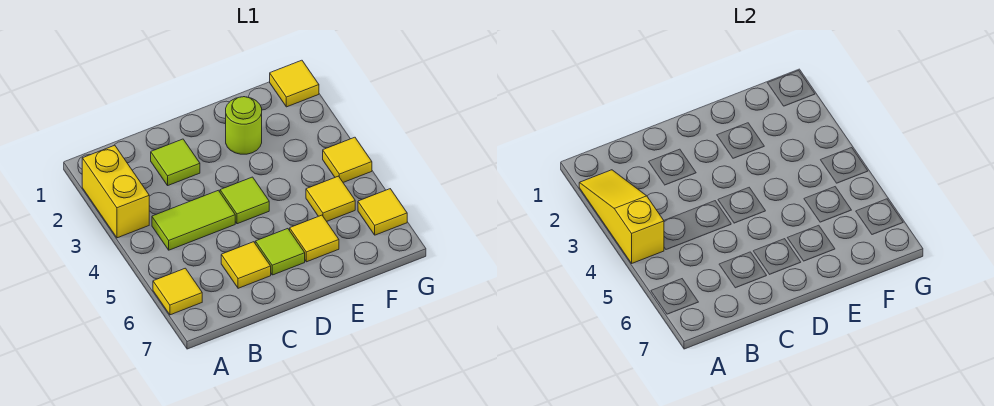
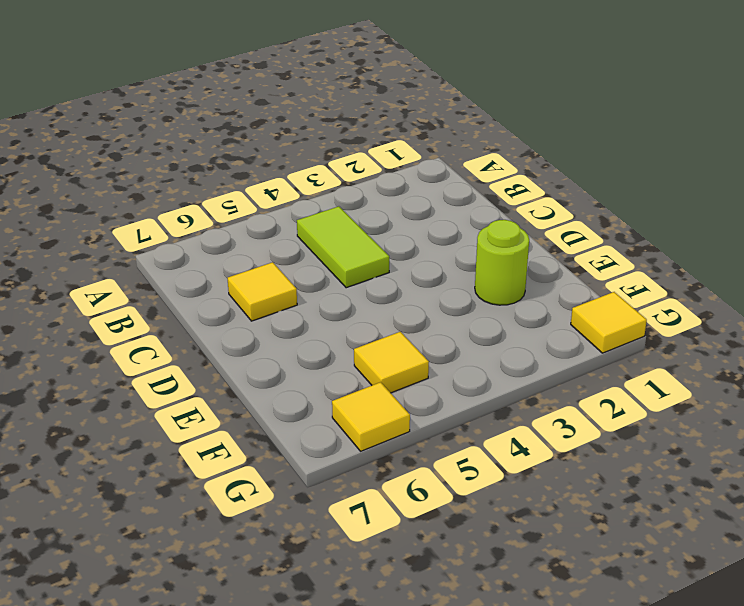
none -> yellow brick A2:A3 level 1
none -> yellow tile A6 level 1
none -> lime tile C2 level 1

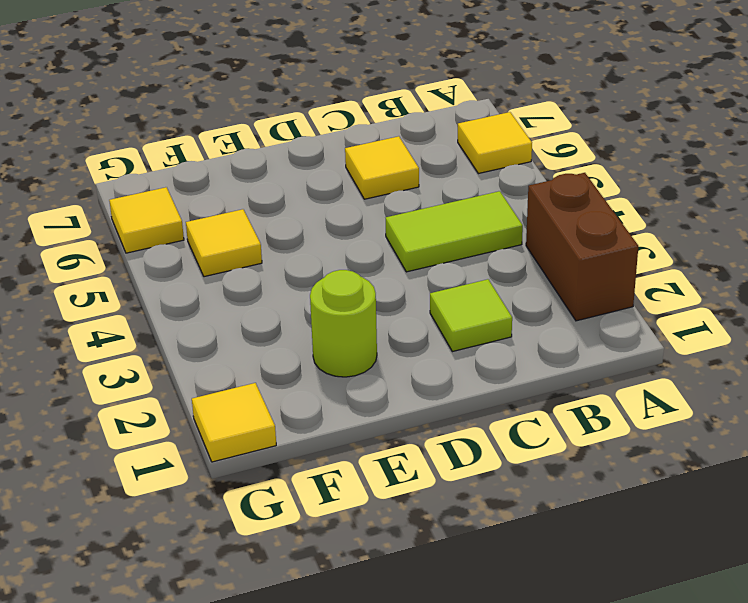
brown brick A2:A3 level 1 -> yellow brick A2:A3 level 1
none -> lime tile D4 level 1
none -> lime tile D6 level 1
none -> yellow tile E6 level 1

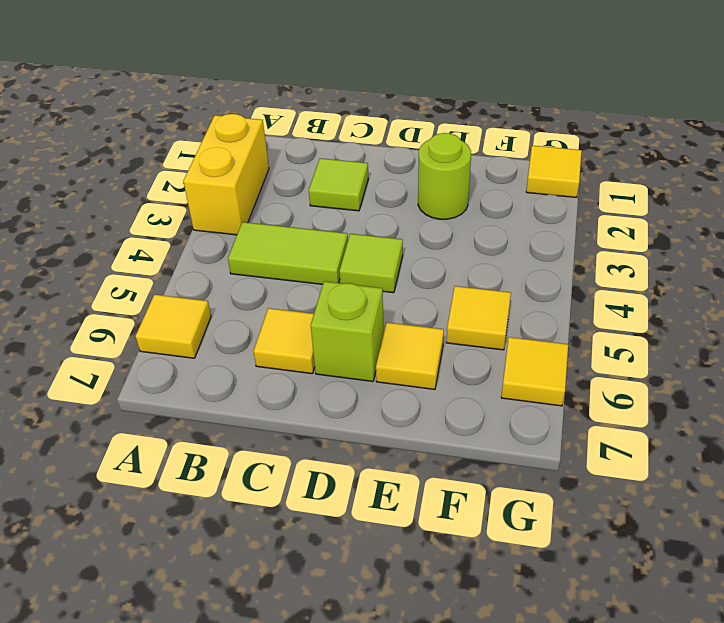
lime brick D6 level 1 -> lime tile D6 level 1
none -> yellow tile G4 level 1
none -> yellow slope A2:A4 level 2 top 4

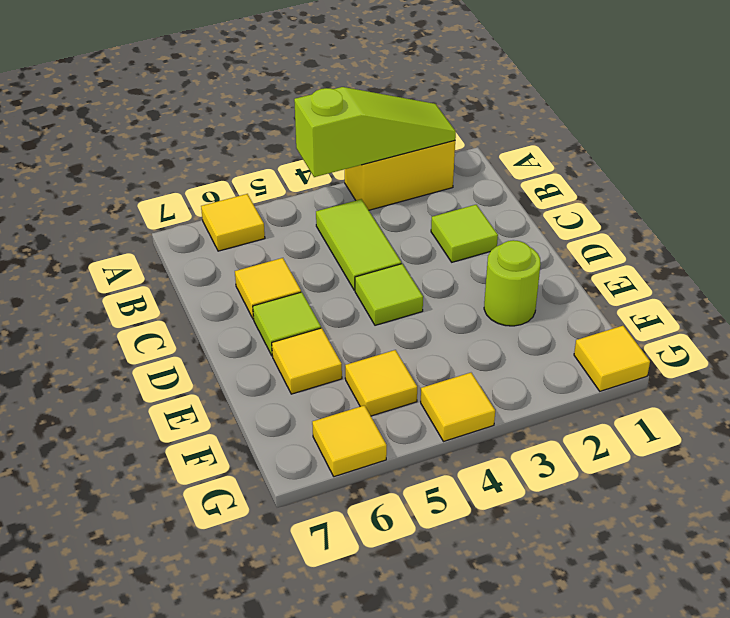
lime slope A2:A4 level 2 top 4 -> yellow slope A2:A4 level 2 top 4

